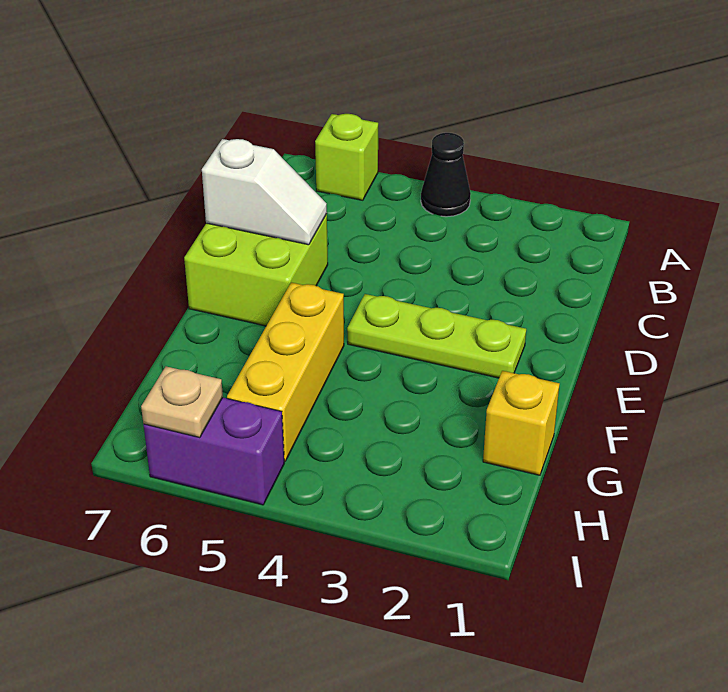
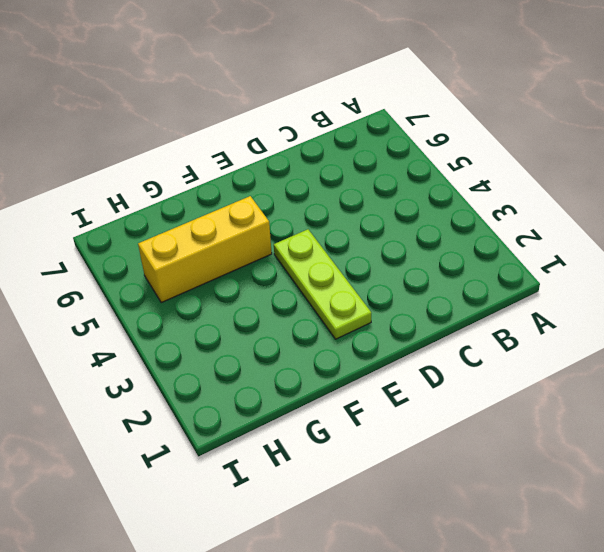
none -> black cone A4 level 1
none -> lime brick A6 level 1

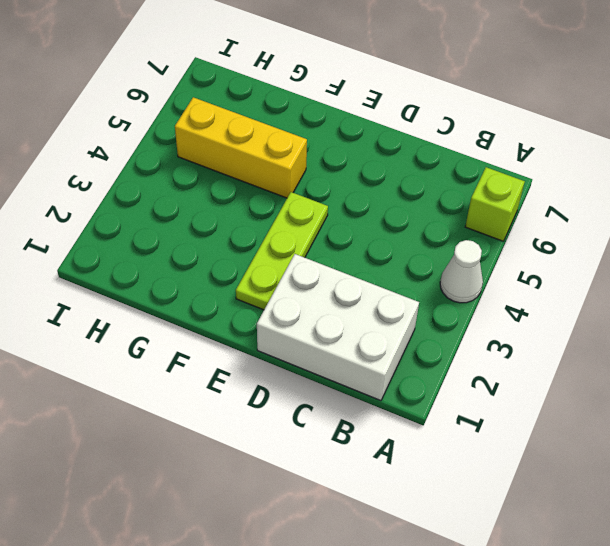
white cone A4 level 1 -> black cone A4 level 1
white brick B1:D2 level 1 -> none
none -> lime brick D6:E7 level 1
none -> yellow brick G1 level 1

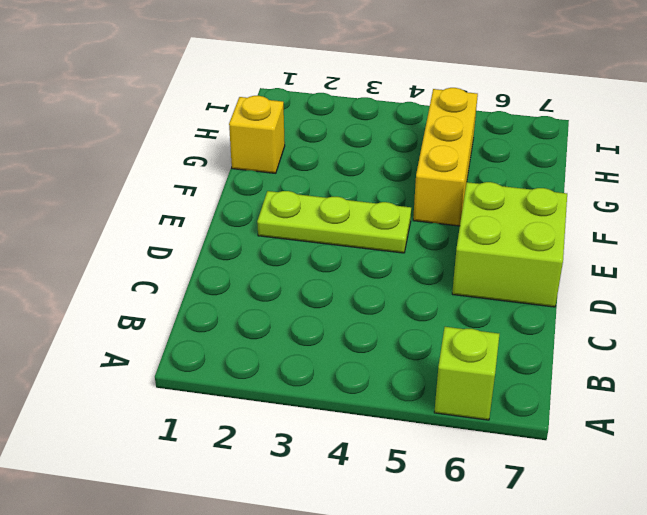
none -> black cone A4 level 1
none -> purple brick I5:I6 level 1

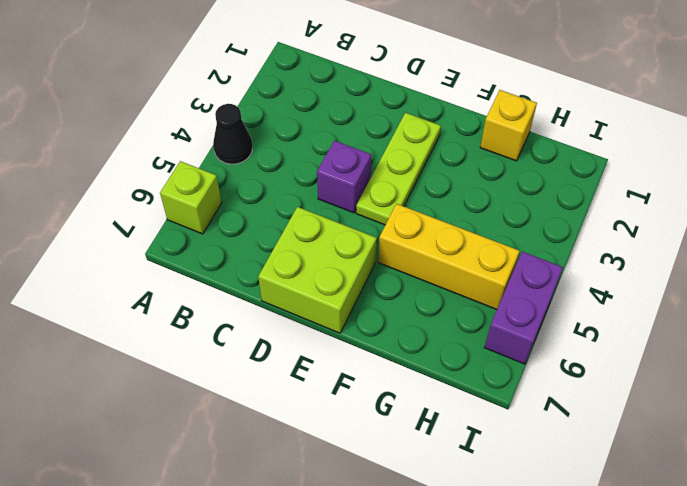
purple brick D4 level 1 -> none
none -> white slope D6:D7 level 2 top 7
none -> tan plate I6 level 2

